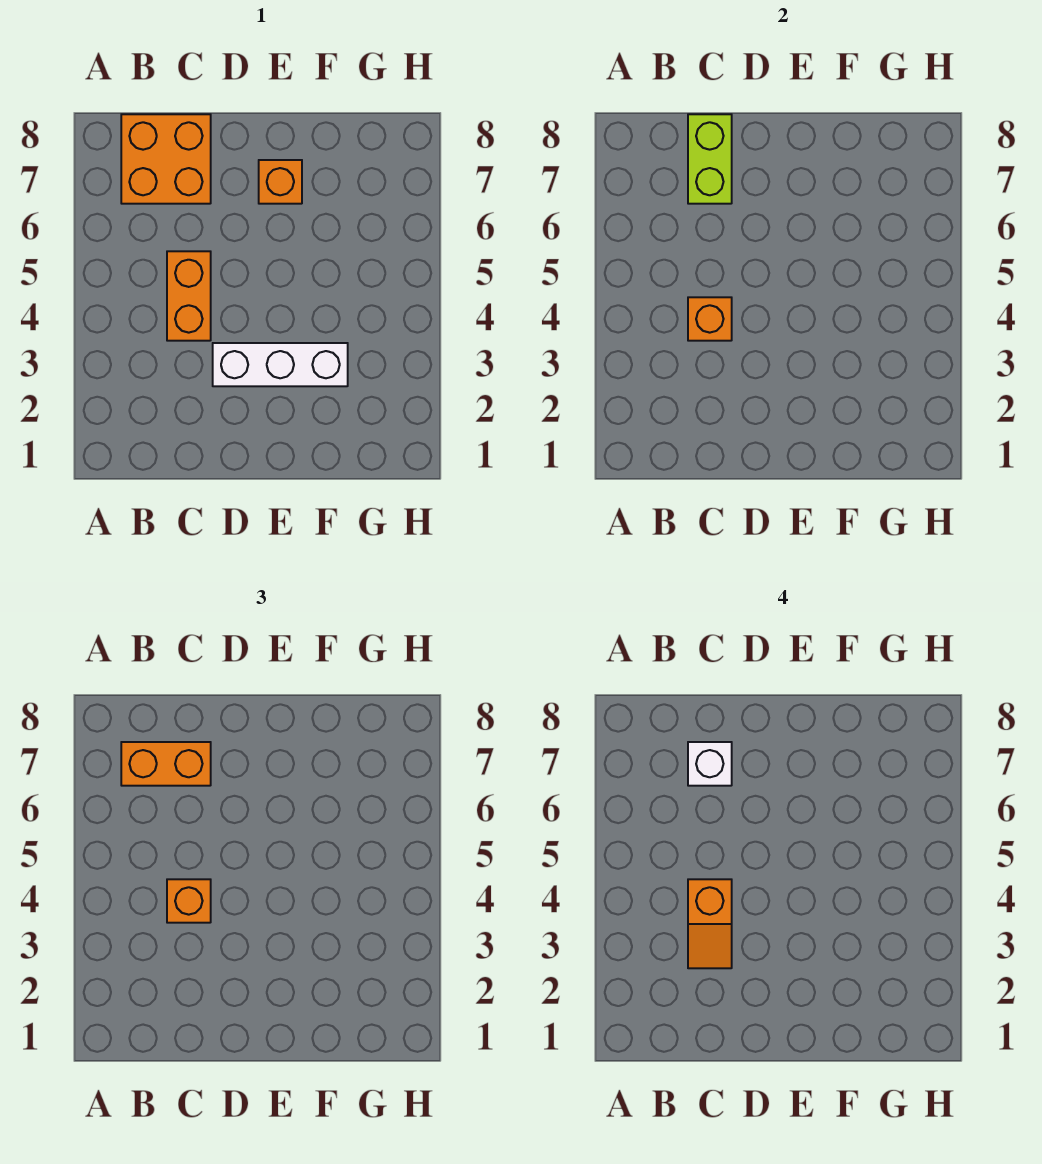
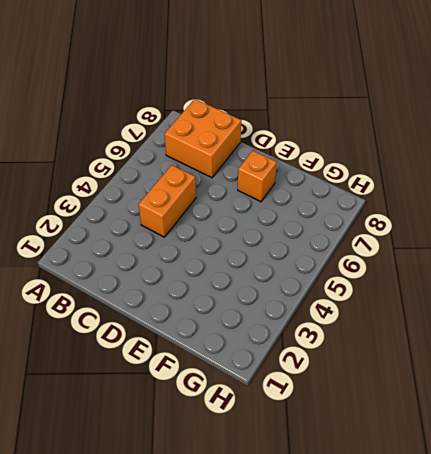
none -> white brick D3:F3 level 1
none -> orange brick C4 level 2

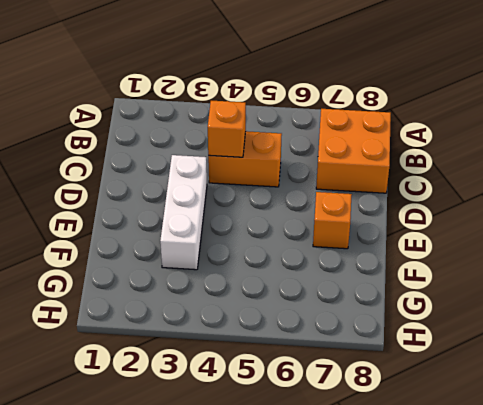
none -> lime brick C7:C8 level 2
none -> orange brick B7:C7 level 3

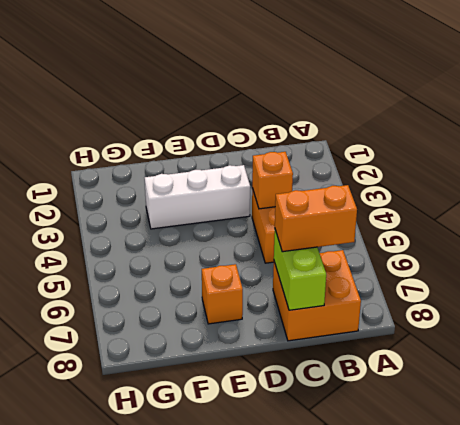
none -> orange brick C4 level 3
none -> orange slope C3:C4 level 4 top 4

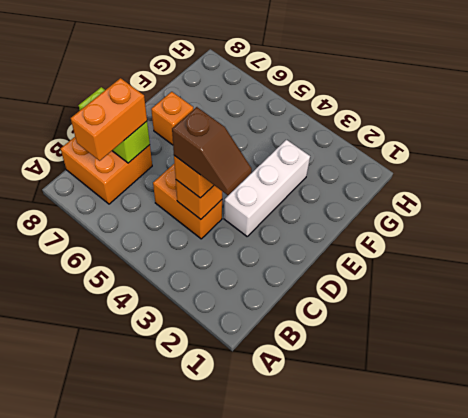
brown slope C3:C4 level 4 top 4 -> orange slope C3:C4 level 4 top 4
none -> white brick C7 level 4

